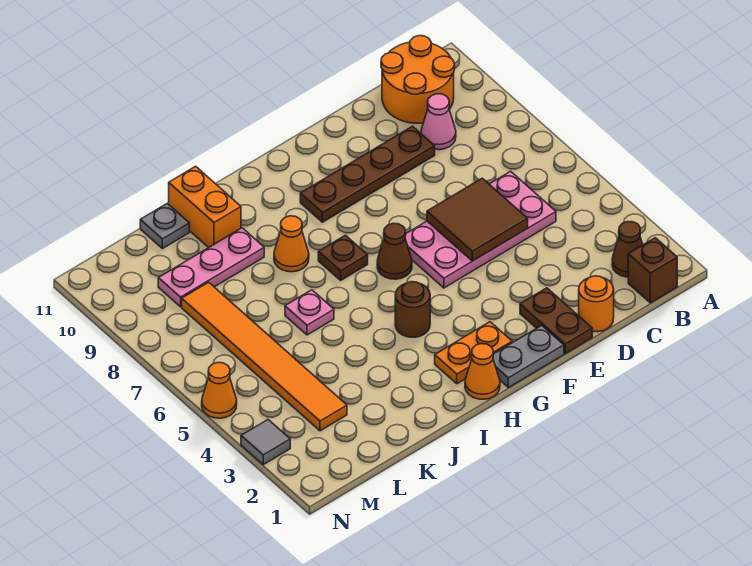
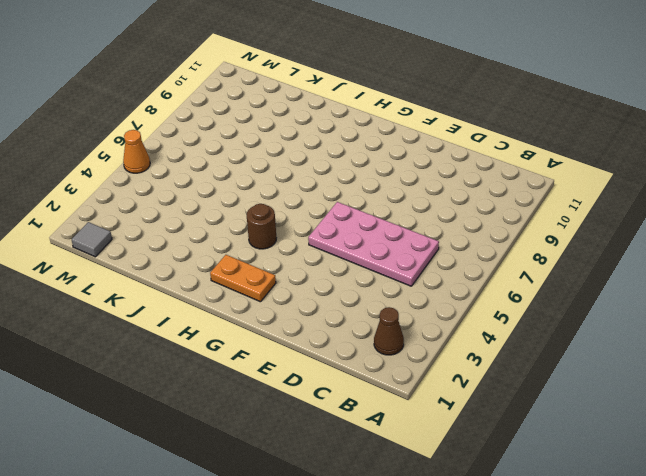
grey tile M1 level 1 -> grey tile N3 level 1
none -> brown brick B1 level 1
none -> orange round brick B10:C11 level 1
none -> pink cone C9 level 1

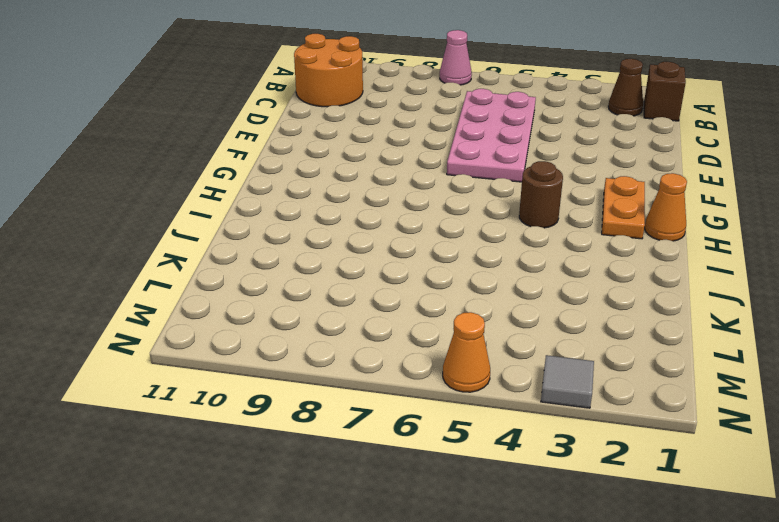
pink cone A7 level 1 -> pink cone C9 level 1
none -> orange round brick D1 level 1
none -> brown plate D9:G9 level 1
none -> brown plate E1:E2 level 1

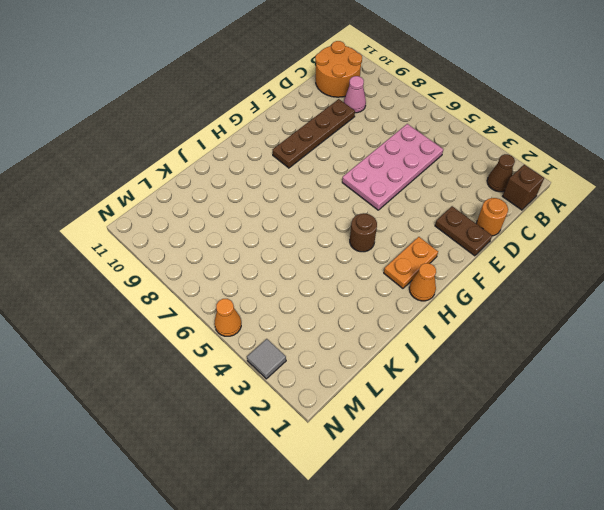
none -> grey plate F1:G1 level 1
none -> brown cone G6 level 1
none -> brown plate H7 level 1

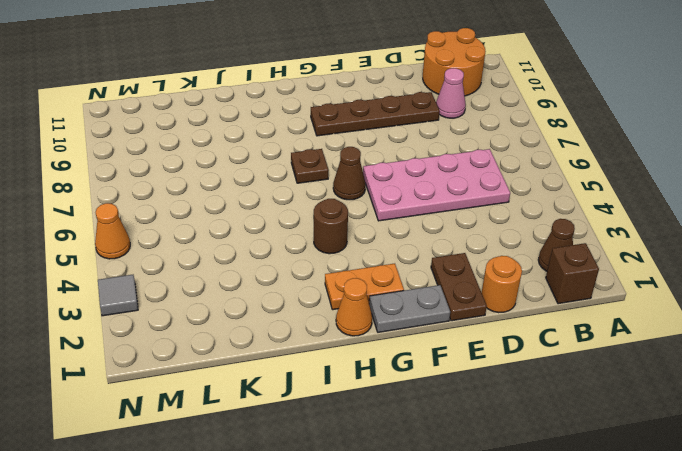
none -> orange cone I8 level 1
none -> pink plate J6 level 1
none -> pink plate J9:L9 level 1

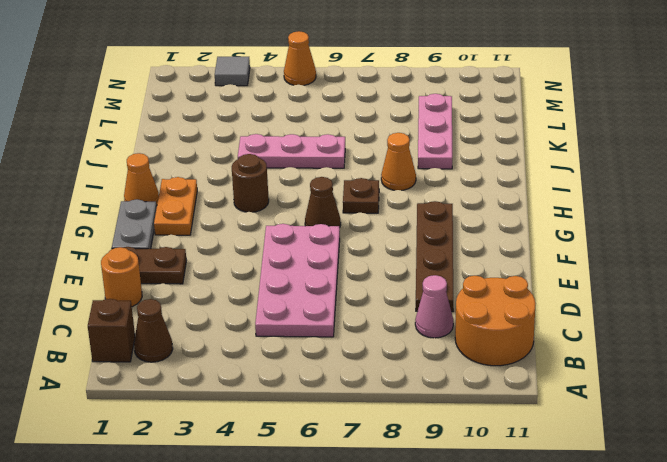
pink plate J4:J6 level 1 -> pink plate J6 level 1
none -> orange brick J10:J11 level 1
none -> grey plate K11 level 1
none -> orange tile L3:L8 level 1

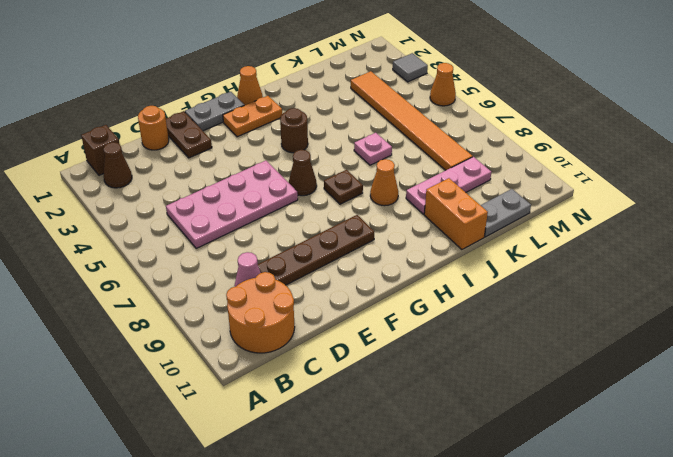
grey plate K11:L11 level 1 -> grey plate K11 level 1
none -> brown tile D5:E6 level 2

